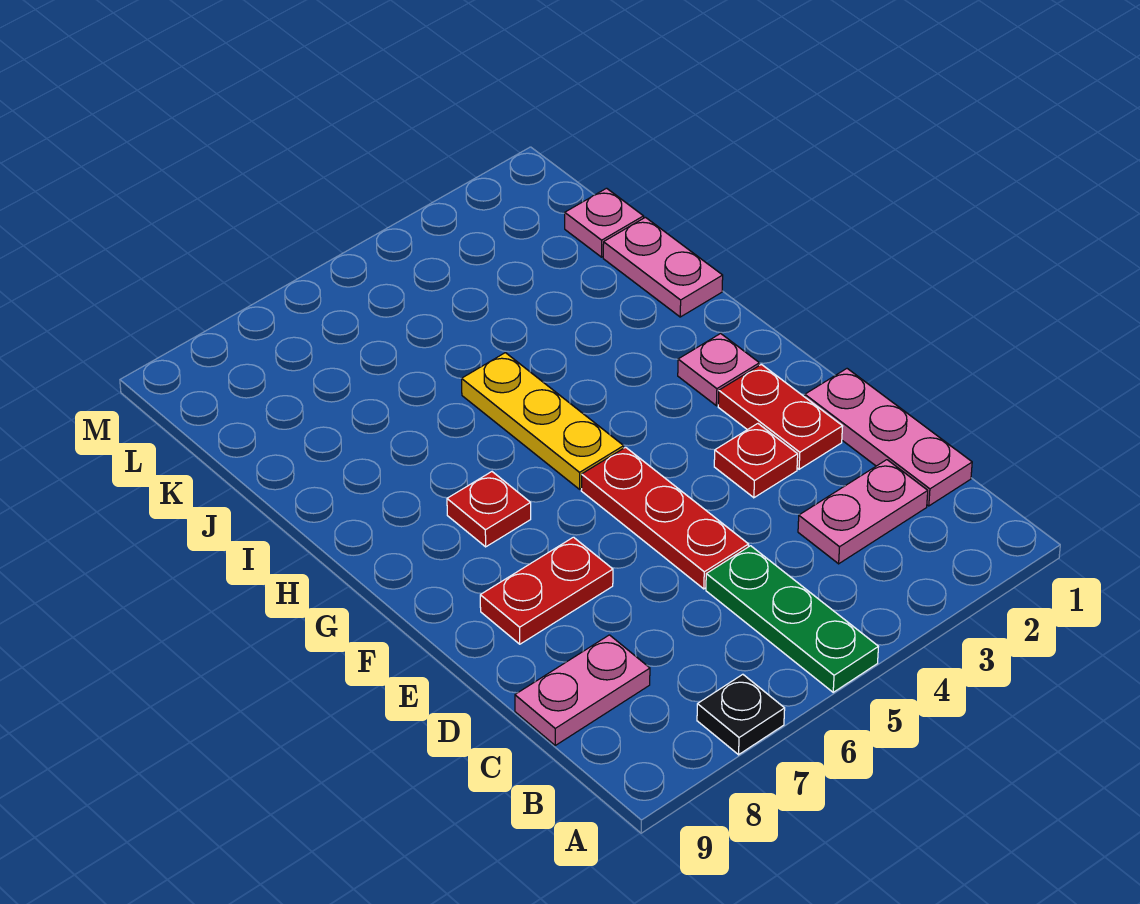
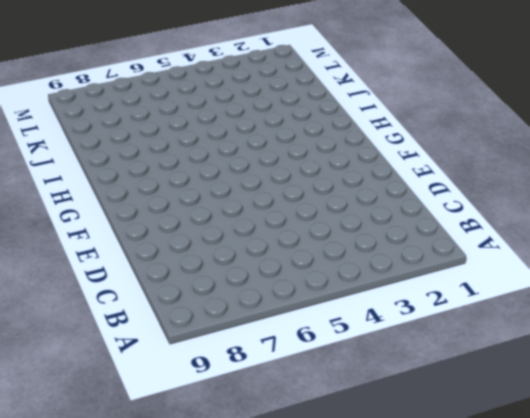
none -> green plate A5:C5 level 1
none -> black plate A7 level 1
none -> pink plate C1:E1 level 1

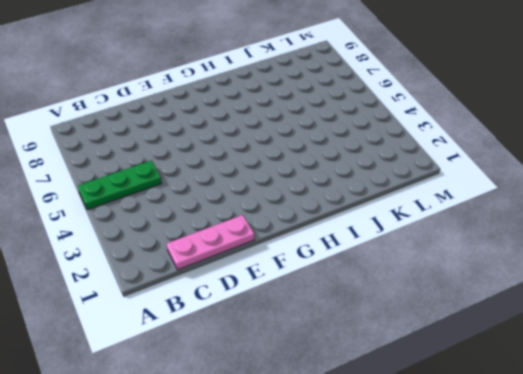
none -> black plate A7 level 1
none -> pink plate C2:C3 level 1
none -> pink plate C8:C9 level 1

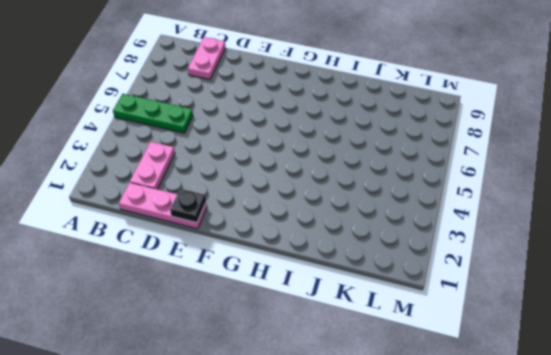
black plate E1 level 2 -> black plate A7 level 1
none -> red plate D5:F5 level 1
none -> red plate E2:F2 level 1
none -> red plate E3 level 1

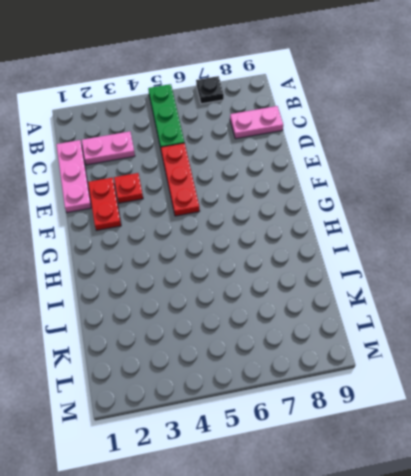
none -> red plate E7:E8 level 1
none -> pink plate G2 level 1
none -> yellow plate G5:I5 level 1

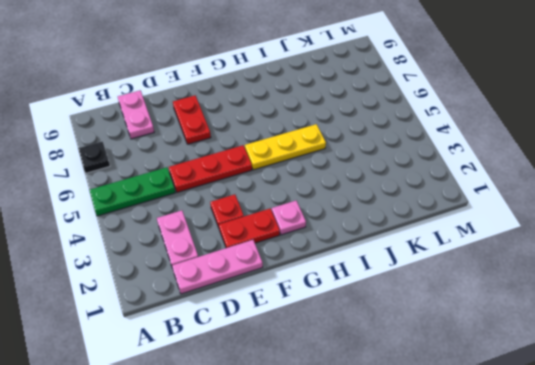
none -> red plate G7 level 1
none -> pink plate I1:J1 level 1
none -> pink plate K1 level 1

